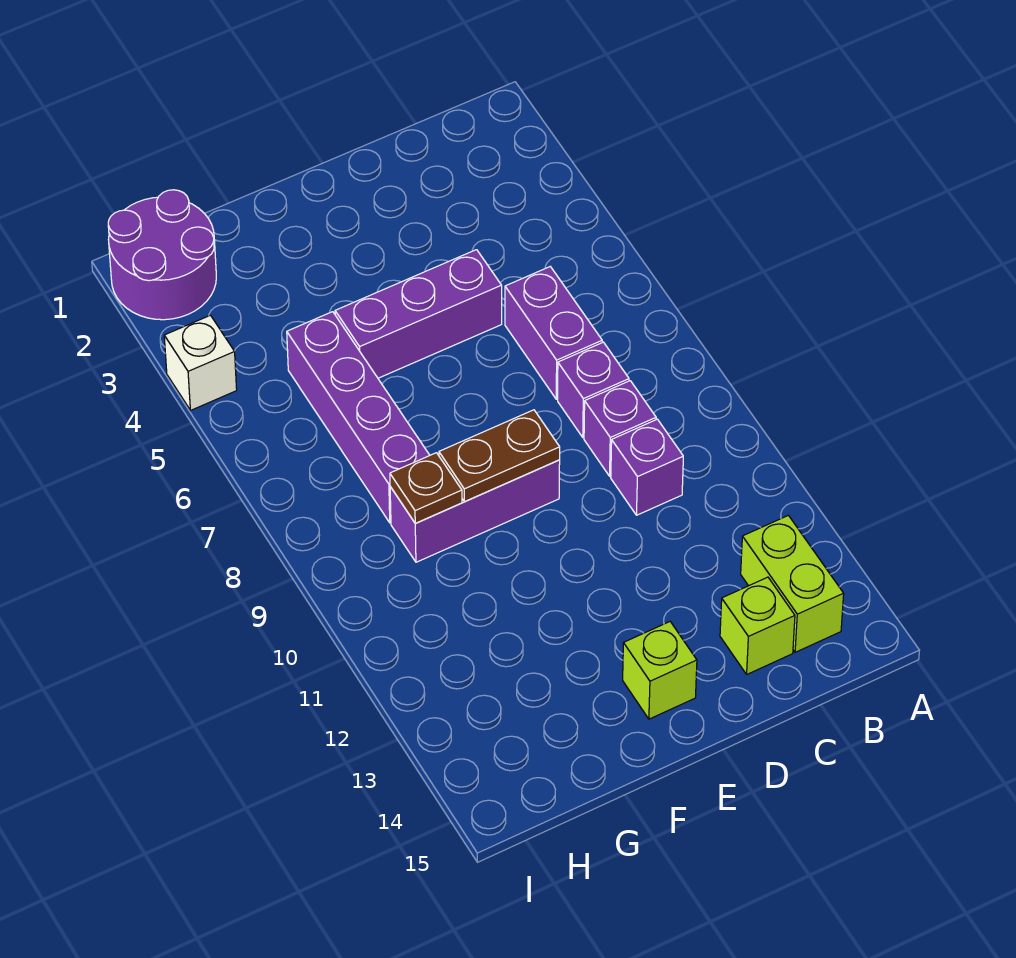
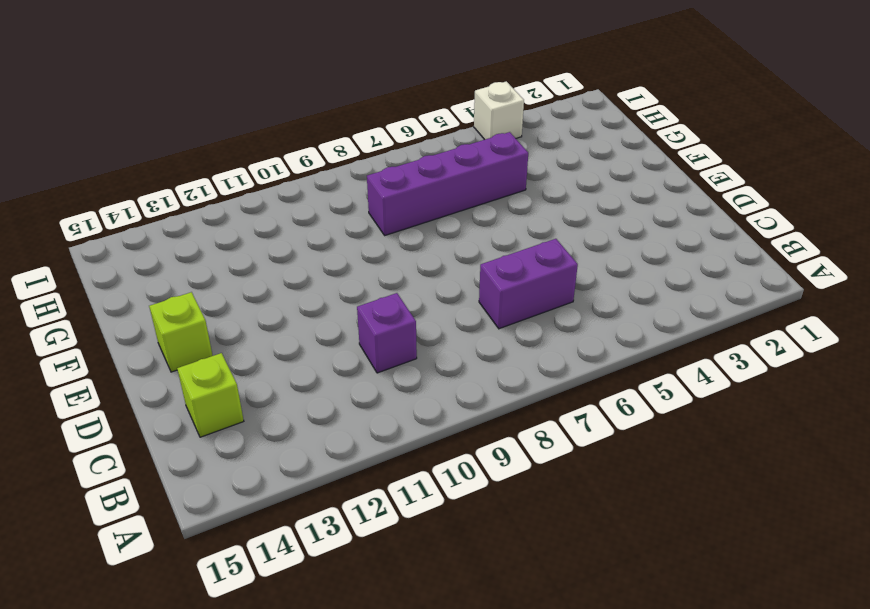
none -> lime brick B13:B14 level 1
none -> purple brick C8 level 1
none -> purple brick C9 level 1

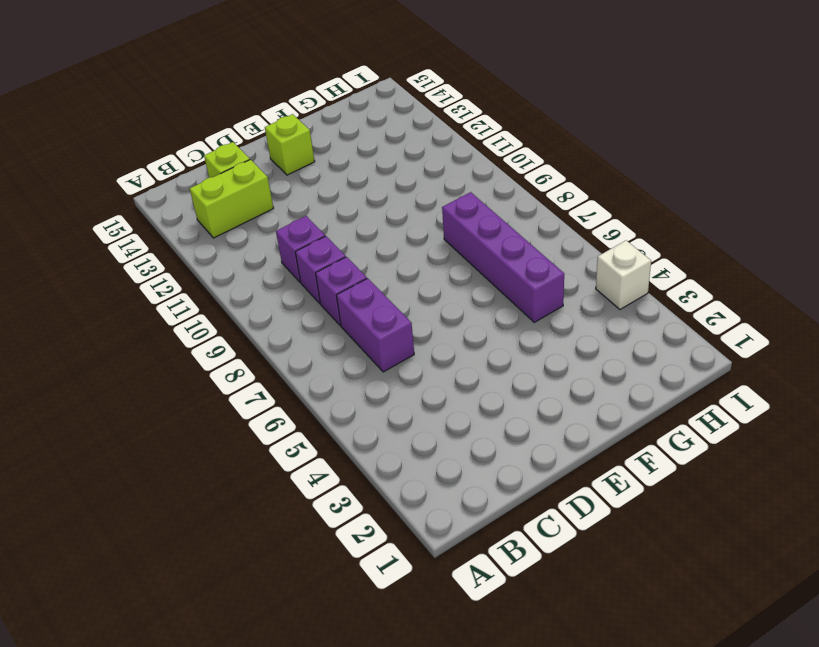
lime brick B13:C13 level 1 -> lime brick B13:B14 level 1
none -> purple brick D5:F5 level 1
none -> purple brick E9:G9 level 1
none -> purple round brick H1:I2 level 1

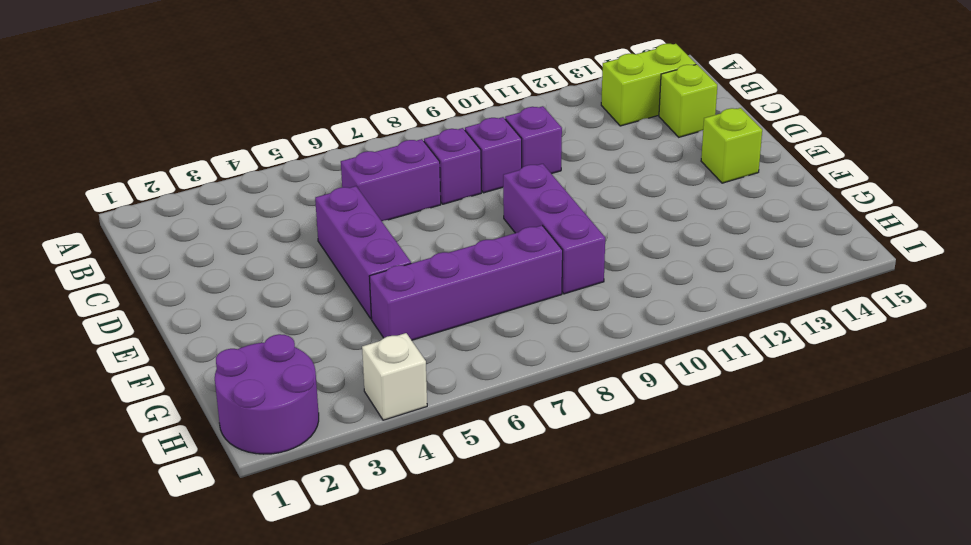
none -> brown plate E9:F9 level 2
none -> brown plate G9 level 2

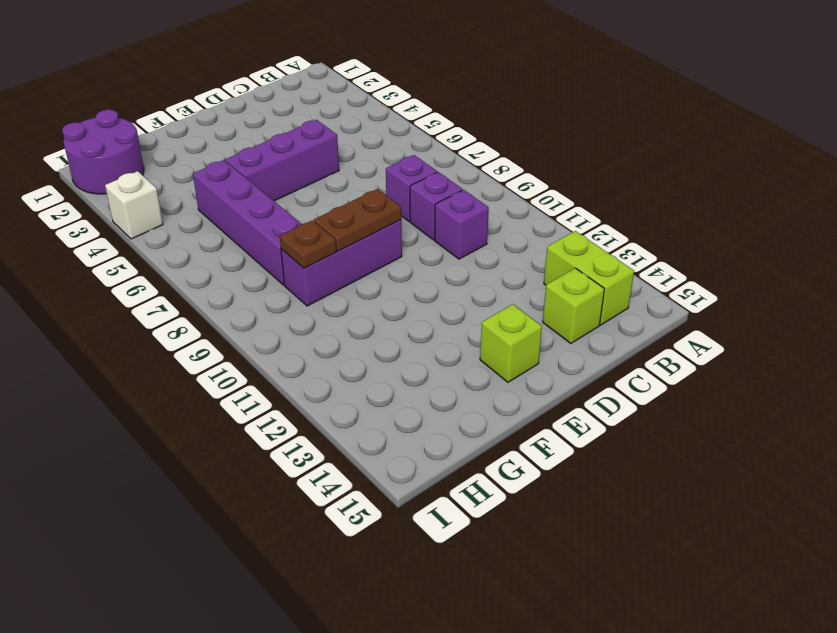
none -> purple brick C6:C7 level 1

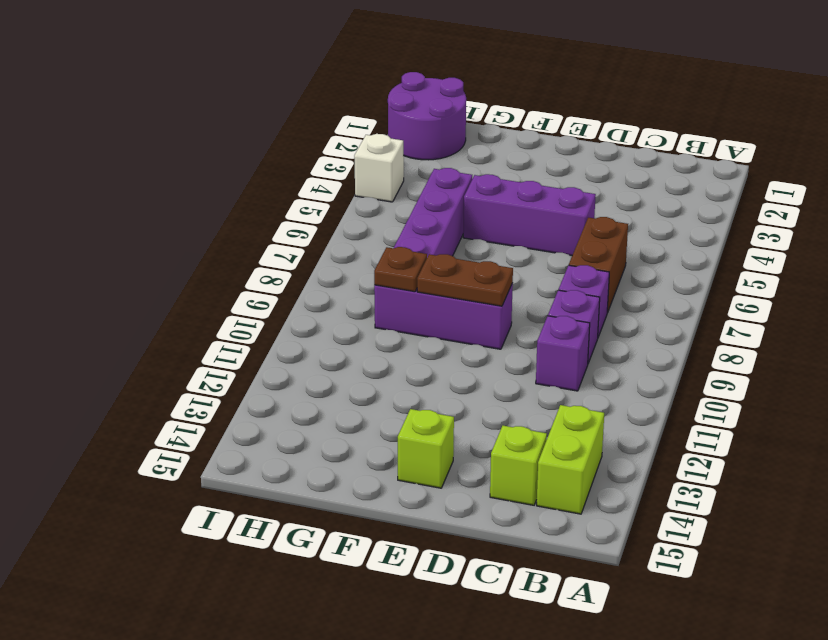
brown brick C6:C7 level 1 -> purple brick C6:C7 level 1

